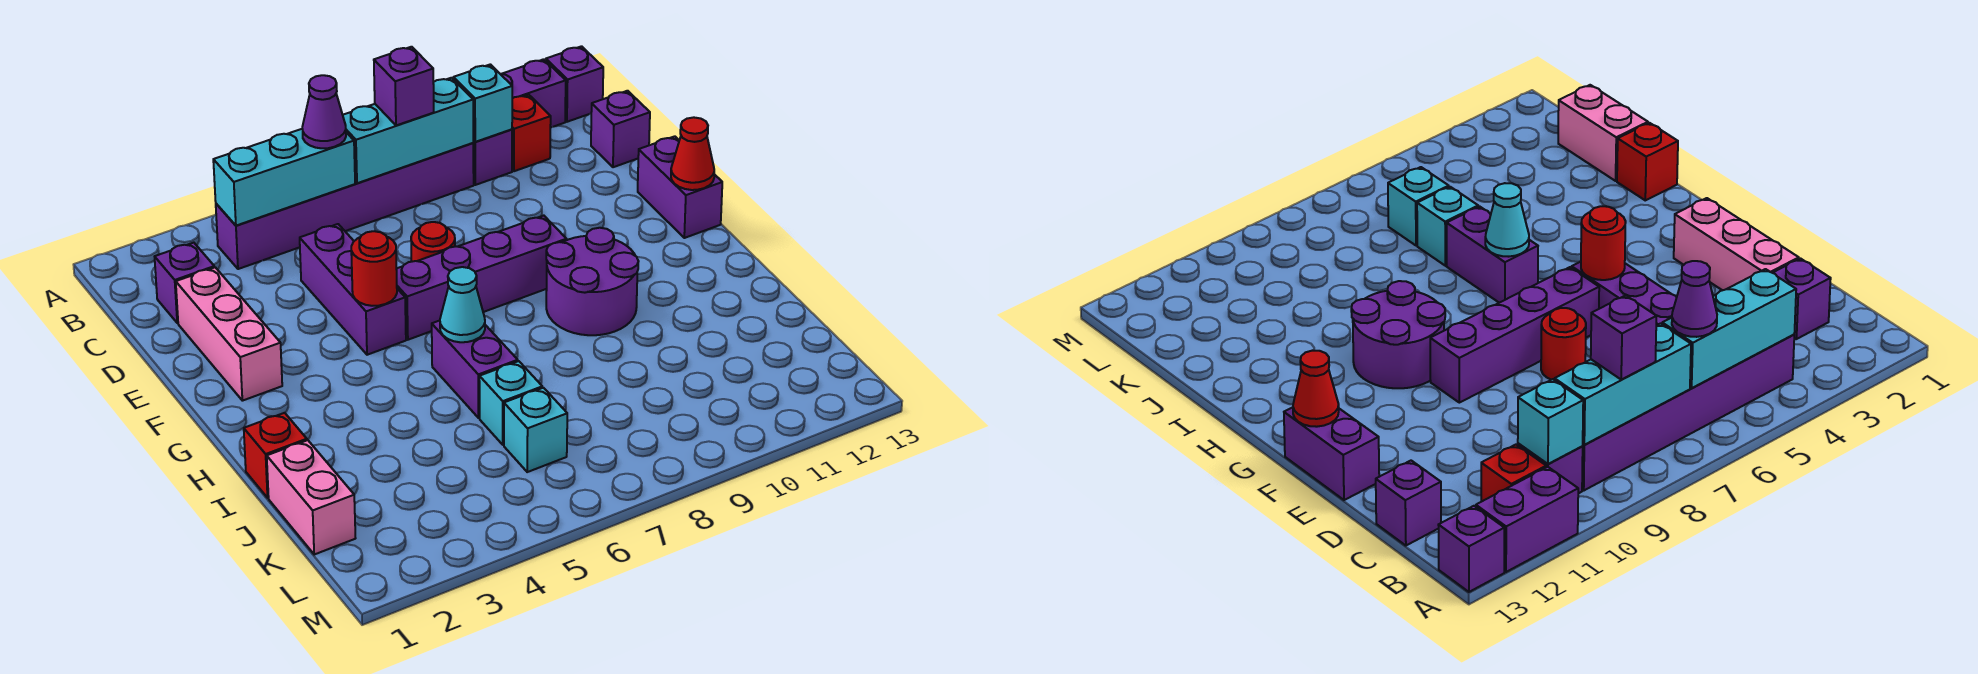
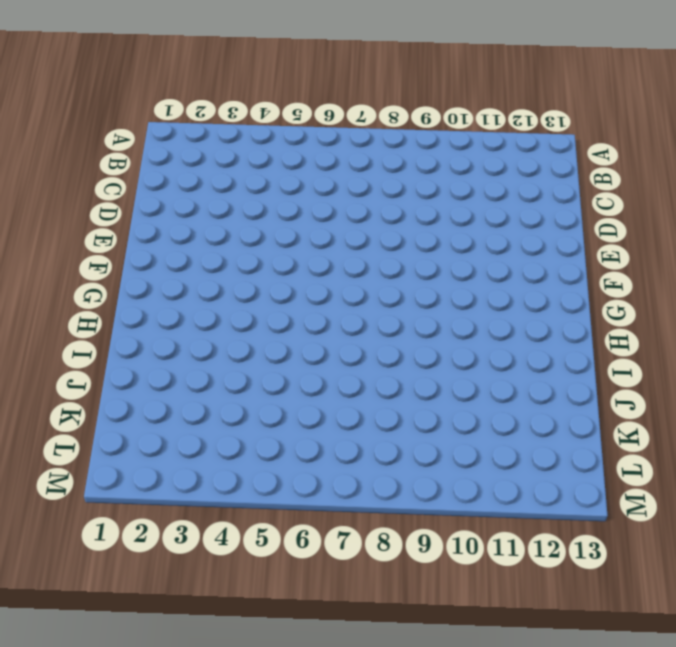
none -> purple brick A11:A12 level 1
none -> purple brick A13 level 1
none -> purple brick B4:B9 level 1

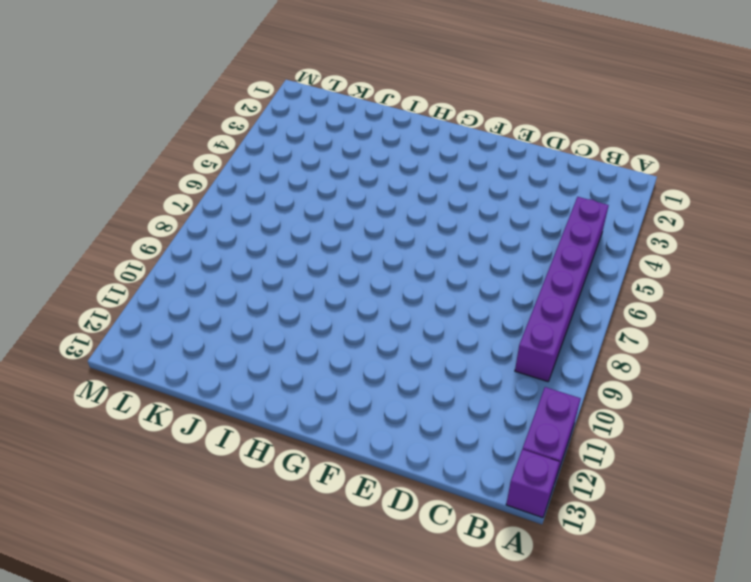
none -> purple brick B10 level 1
none -> red brick B11 level 1
none -> purple brick C2 level 1

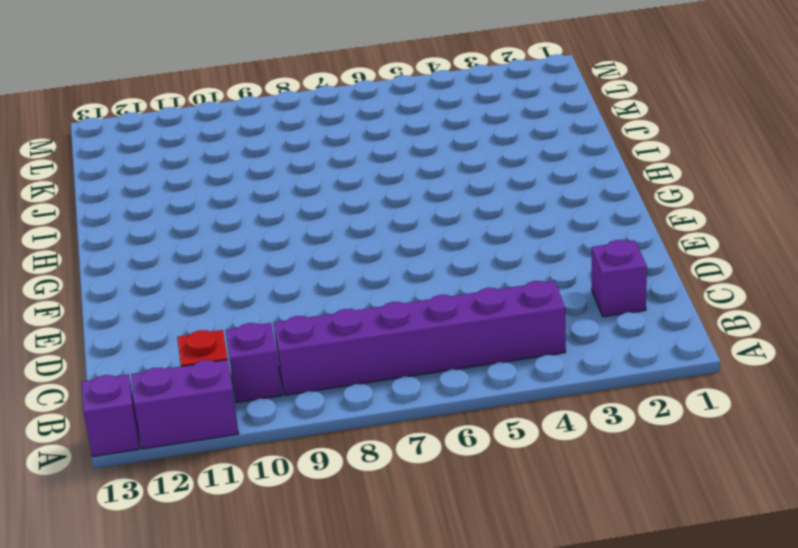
none -> purple brick C13 level 1
none -> pink brick D2:F2 level 1
none -> purple brick D5:F5 level 1

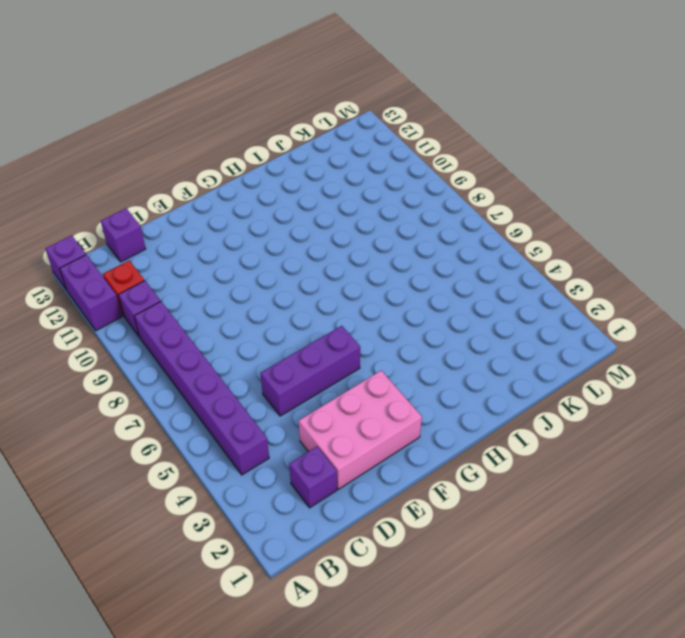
pink brick D2:F3 level 1 -> pink brick D2:F2 level 1
none -> red round brick E7 level 1
none -> purple brick E13:F13 level 1
none -> purple brick F6:F9 level 1

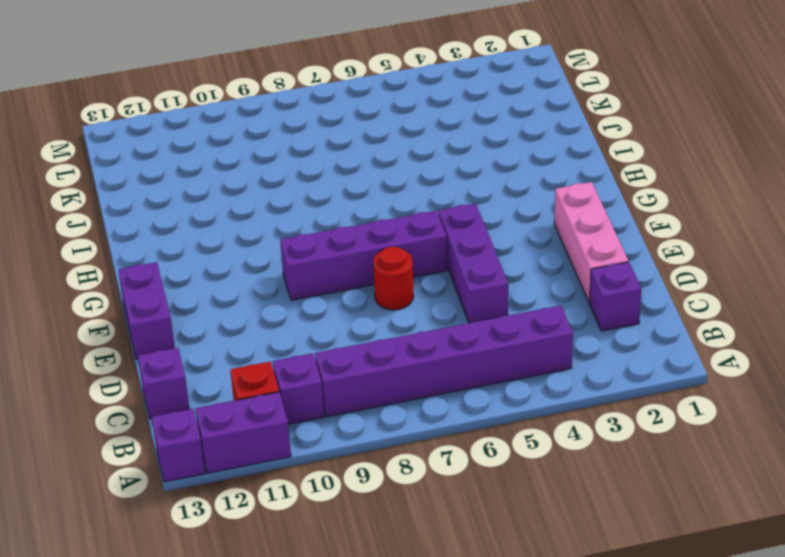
none -> purple round brick G9:H10 level 1
none -> purple brick H6:I6 level 1
none -> red brick I1 level 1

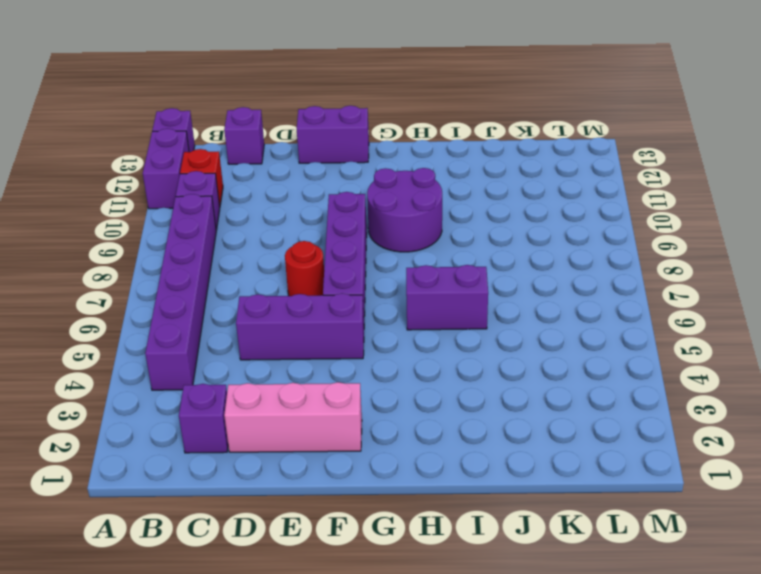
none -> red brick I1 level 1
none -> pink brick J1:K1 level 1
none -> cyan brick J6 level 1

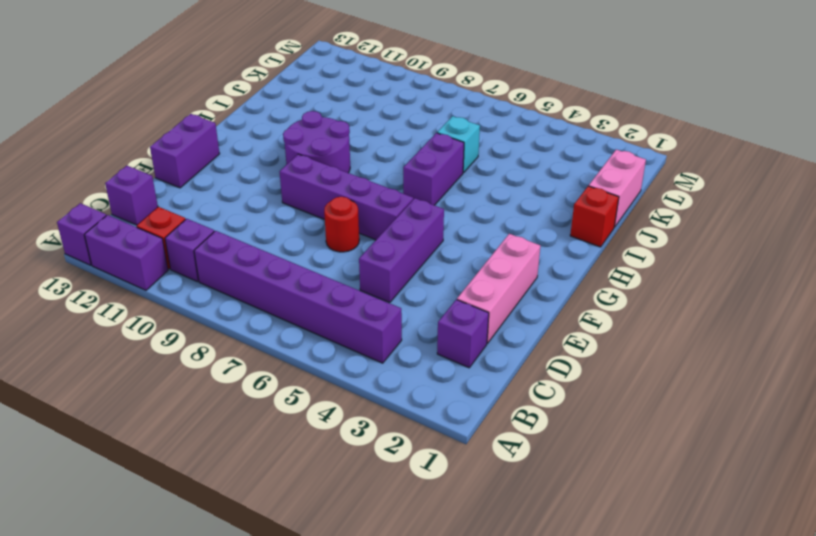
none -> cyan brick K6 level 1
none -> cyan brick B4:B6 level 2
none -> cyan brick B7:B9 level 2

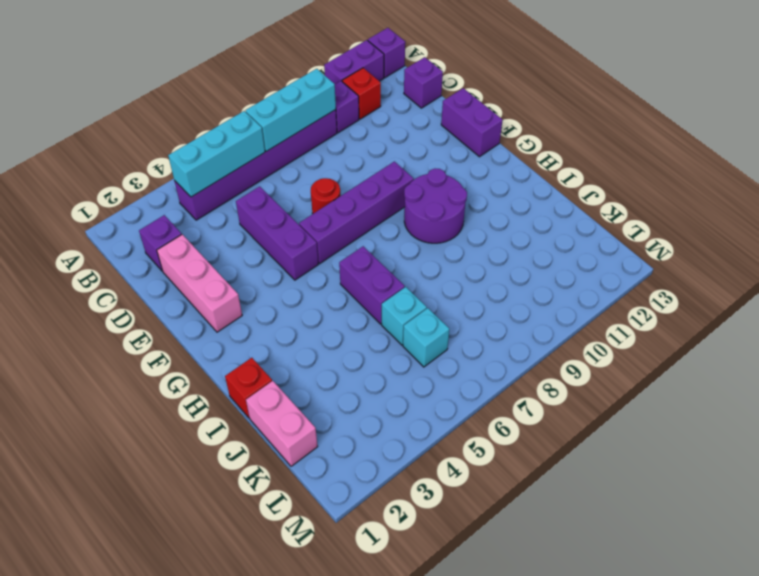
none -> cyan brick B10 level 2
none -> red round brick F5 level 2
none -> red cone F13 level 2

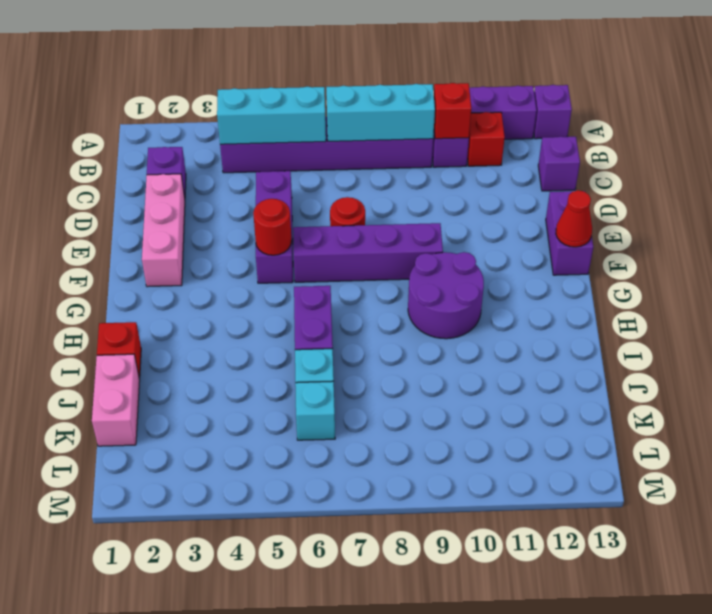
red brick B10 level 2 -> cyan brick B10 level 2
none -> cyan cone H6 level 2
none -> purple cone B6 level 3
none -> purple brick B8 level 3

